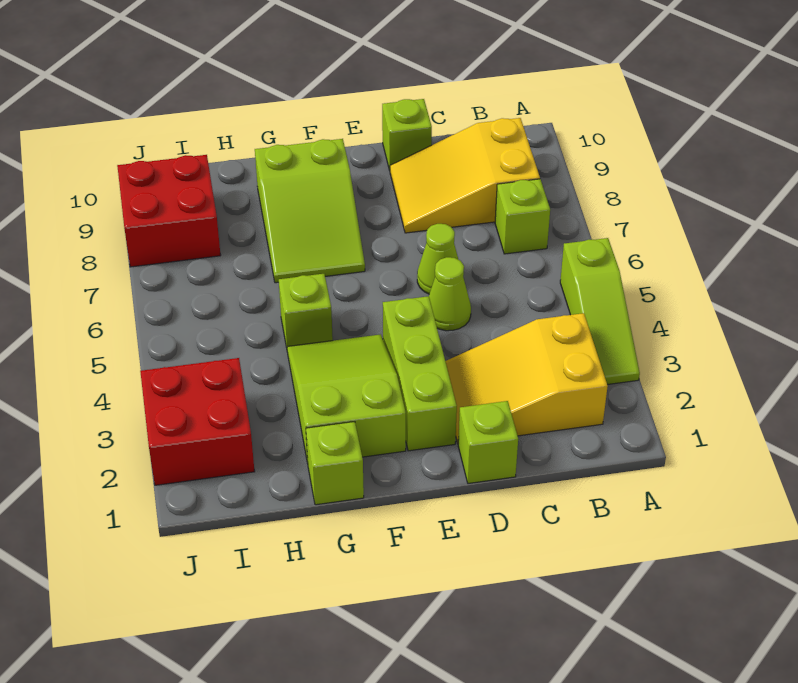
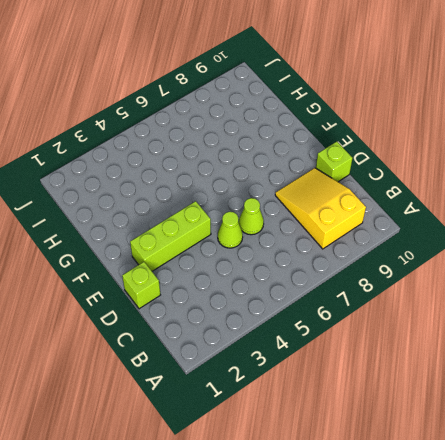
none -> lime slope A3:A5 level 1 top 5
none -> yellow slope B2:D3 level 1 top B
none -> lime brick B7 level 1

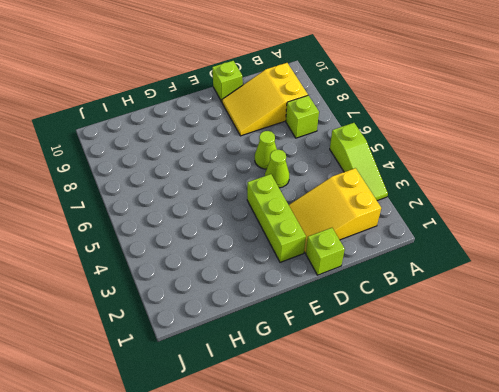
none -> lime slope F2:G4 level 1 top 2
none -> lime slope F7:G9 level 1 top 9
none -> lime brick G1 level 1

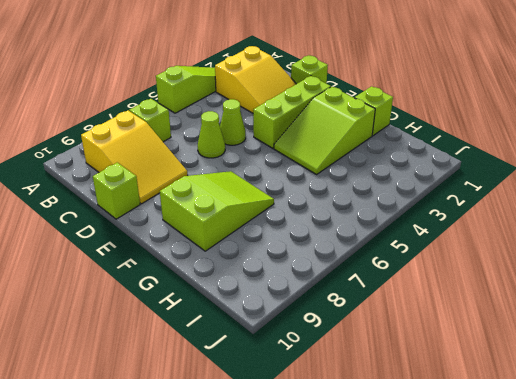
none -> lime brick G5 level 1
none -> red brick I2:J3 level 1
none -> red brick I8:J9 level 1

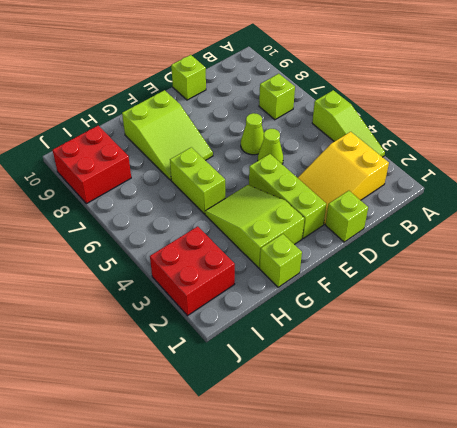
lime brick G5:G6 level 1 -> lime brick G5 level 1
none -> yellow slope B8:D9 level 1 top B

